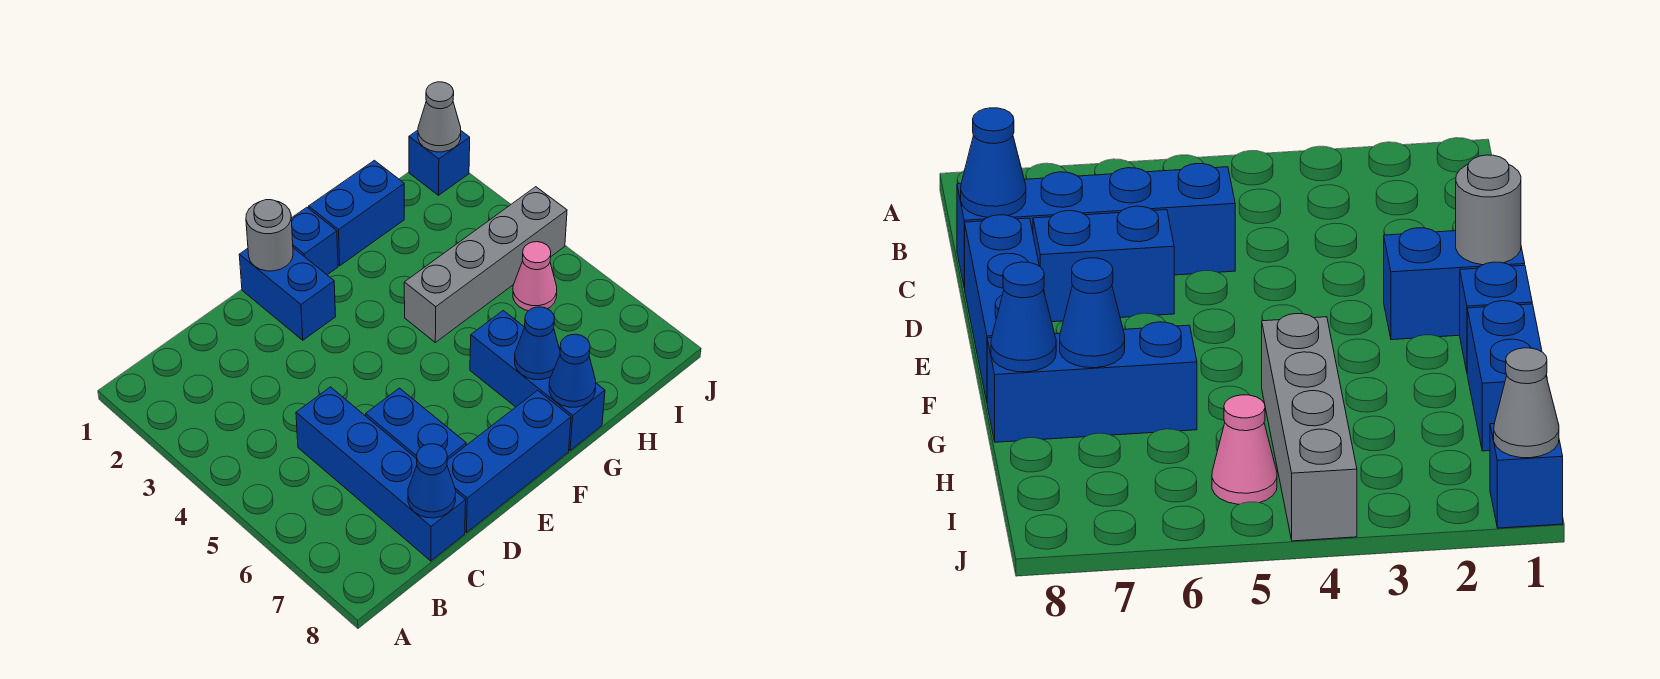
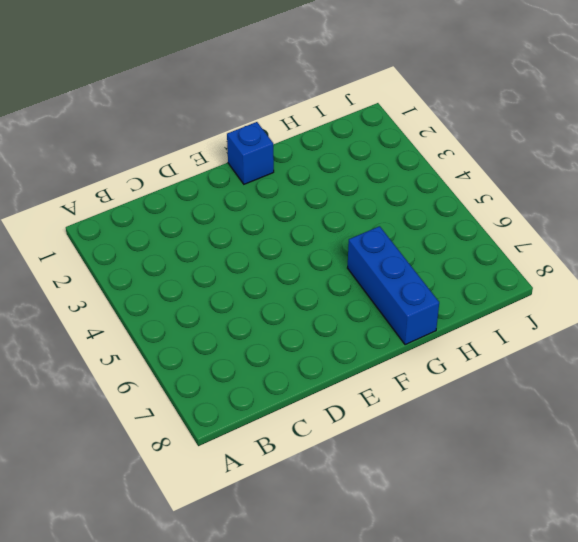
none -> blue brick C5:C8 level 1
none -> blue brick D6:D7 level 1
none -> blue brick D8:F8 level 1

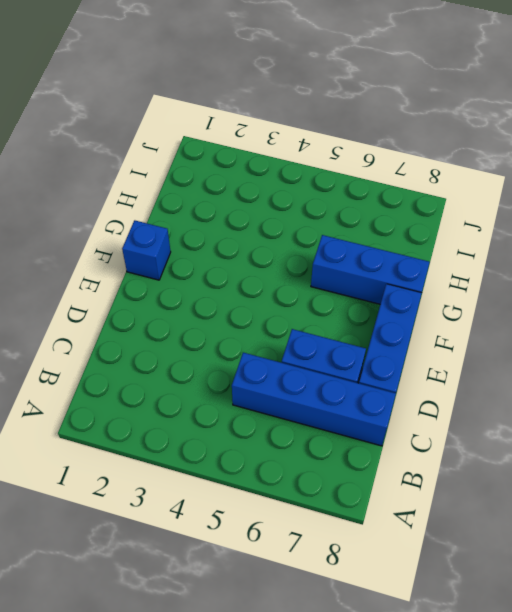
none -> blue brick E1:E2 level 1
none -> blue brick G1:H1 level 1
none -> grey brick G4:J4 level 1

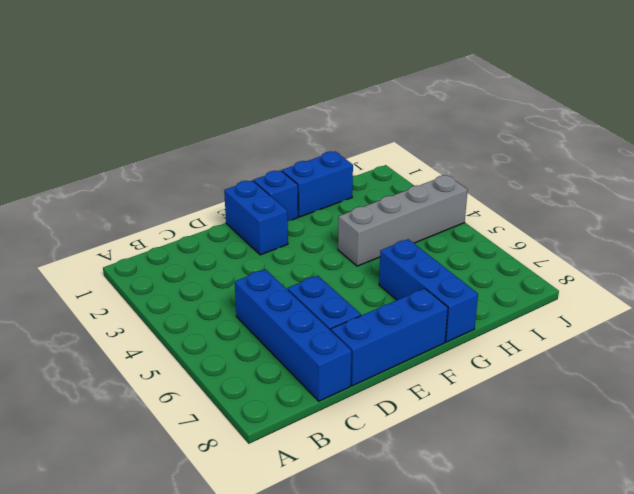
none -> pink cone I5 level 1
none -> blue brick J1 level 1
none -> blue cone C8 level 2

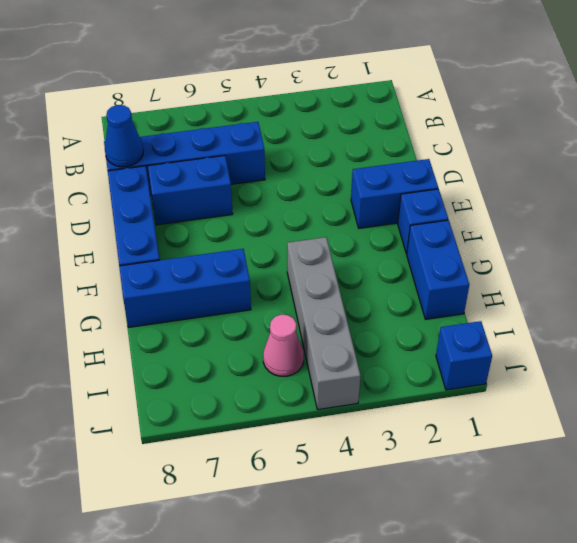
none -> grey round brick E1 level 2
none -> blue cone G7 level 2
none -> blue cone G8 level 2

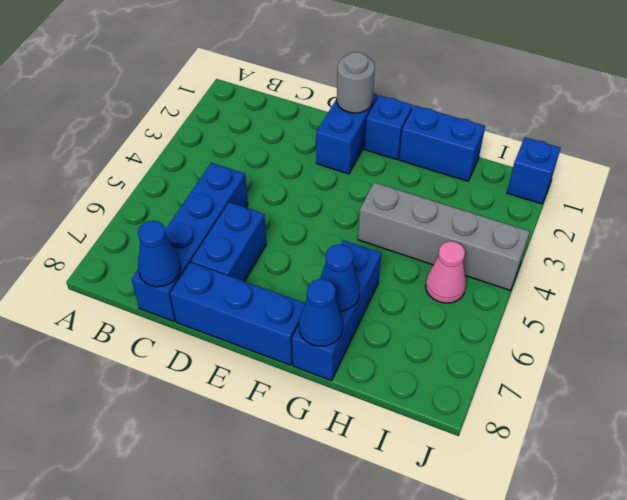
none -> grey cone J1 level 2

